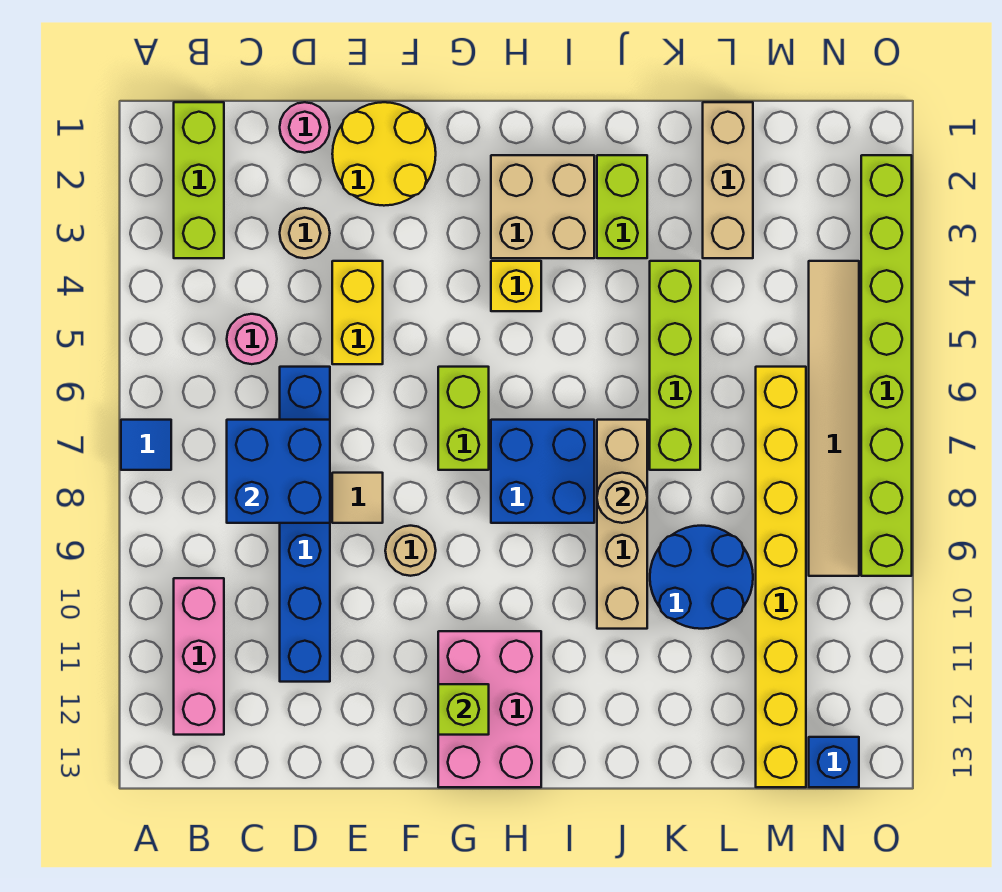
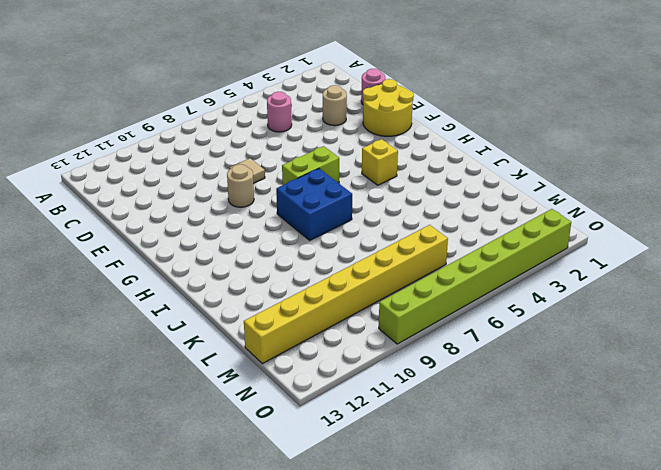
none -> blue tile A7 level 1
none -> lime brick B1:B3 level 1
none -> pink brick B10:B12 level 1

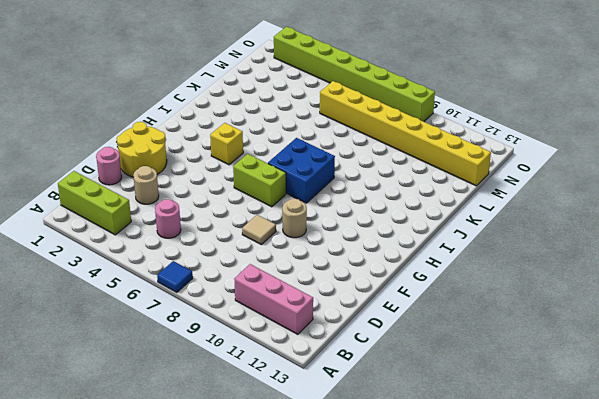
none -> blue brick D6:D11 level 1
none -> yellow brick E4:E5 level 1
none -> pink brick G11:H13 level 1

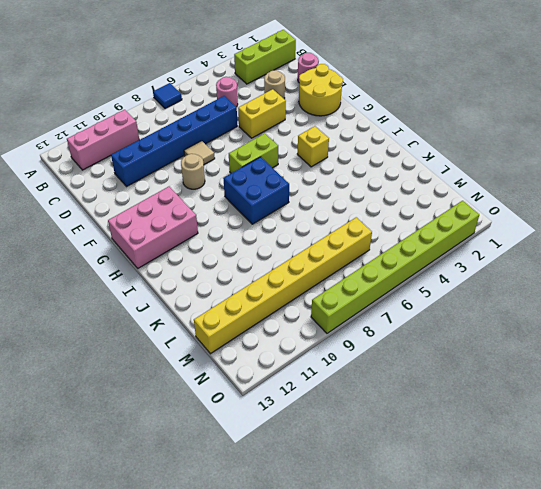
none -> tan brick H2:I3 level 1
none -> lime brick J2:J3 level 1
none -> tan brick J7:J10 level 1

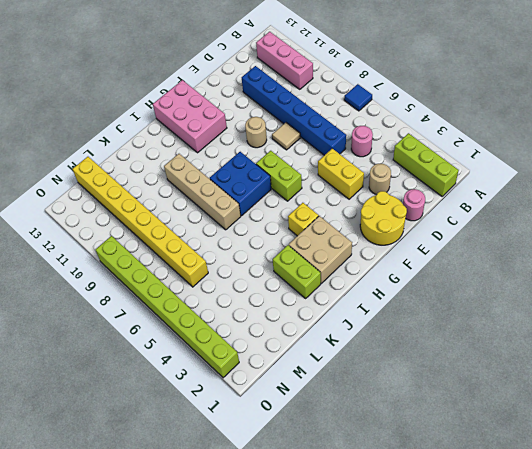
none -> lime brick K4:K7 level 1
none -> blue round brick K9:L10 level 1
none -> tan brick L1:L3 level 1

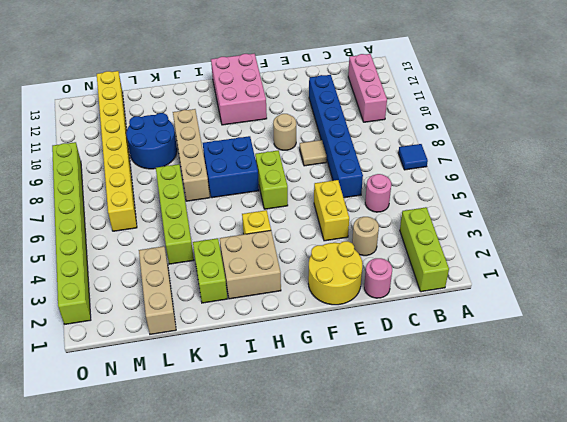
none -> tan tile N4:N9 level 1
none -> blue brick N13 level 1
none -> blue brick C7:D8 level 2

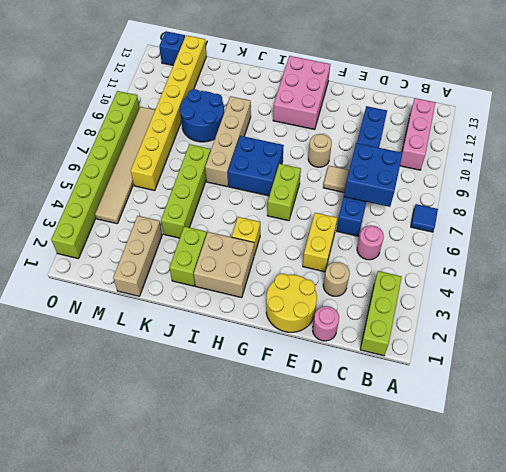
none -> lime brick G12 level 2
none -> tan round brick J8 level 2

